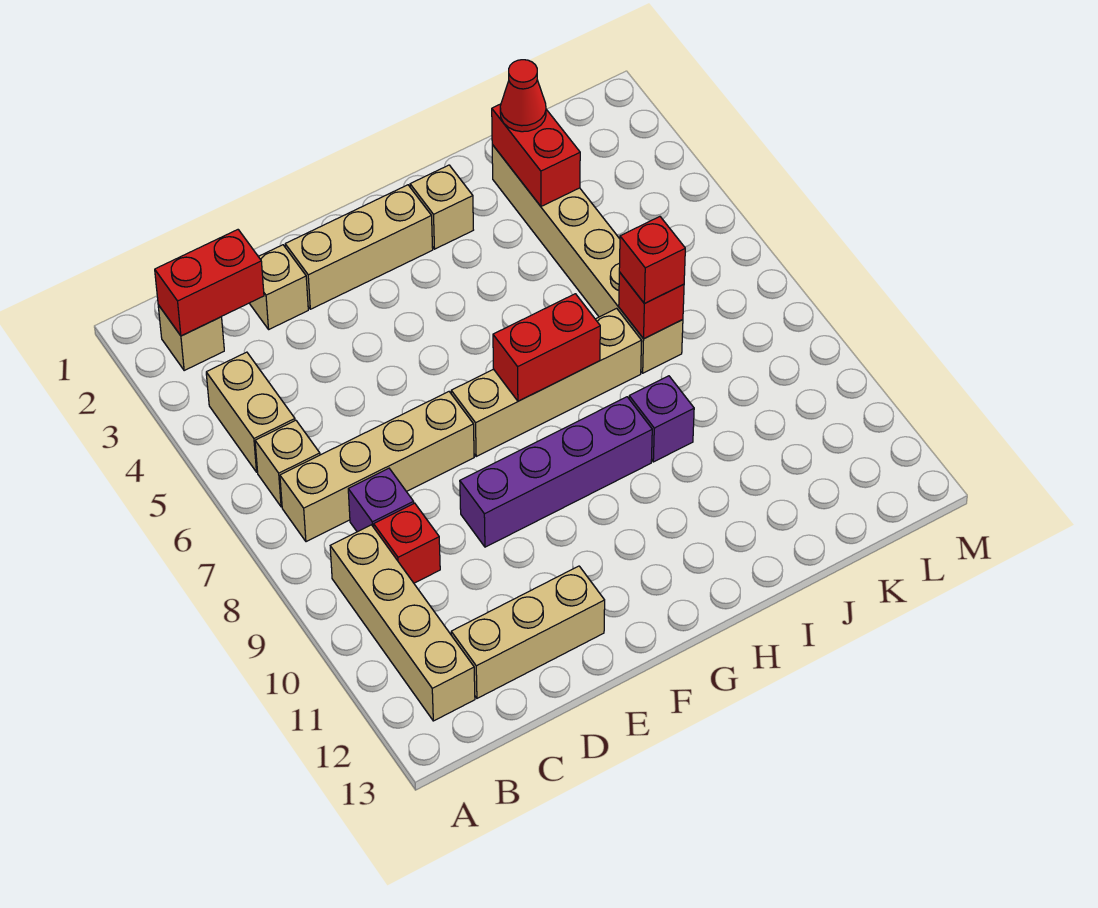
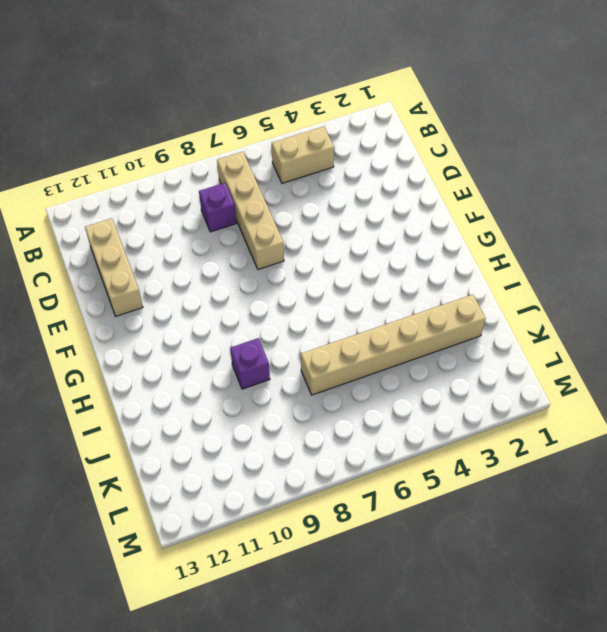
none -> tan brick B2 level 1
none -> tan brick B6 level 1
none -> tan brick B9:B12 level 1

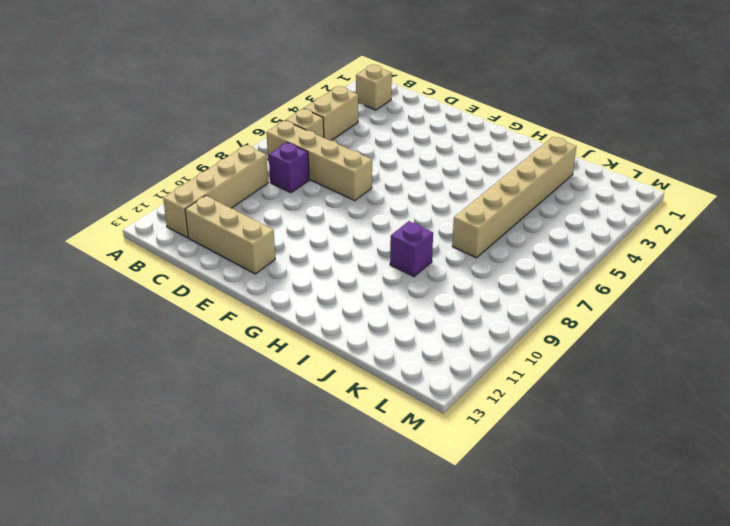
none -> red brick C9 level 1
none -> tan brick D2 level 1
none -> tan brick E2:G2 level 1

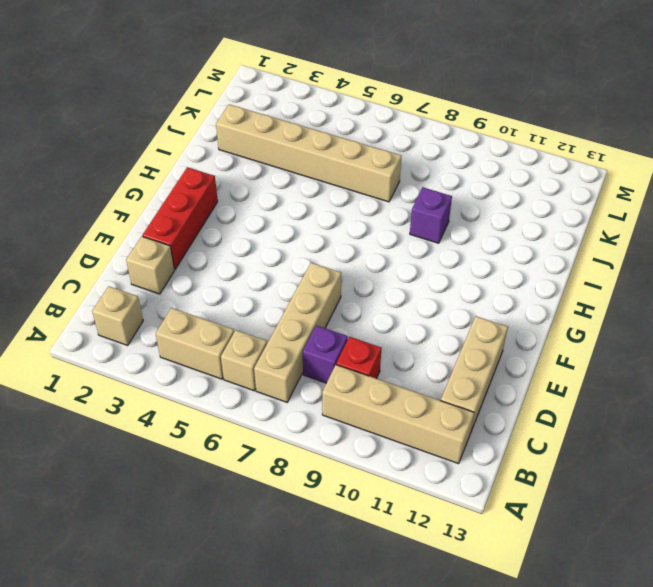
red brick E2:G2 level 1 -> tan brick E2:G2 level 1
none -> purple brick E9:H9 level 1
none -> tan brick F7:I7 level 1
none -> tan brick H2 level 1

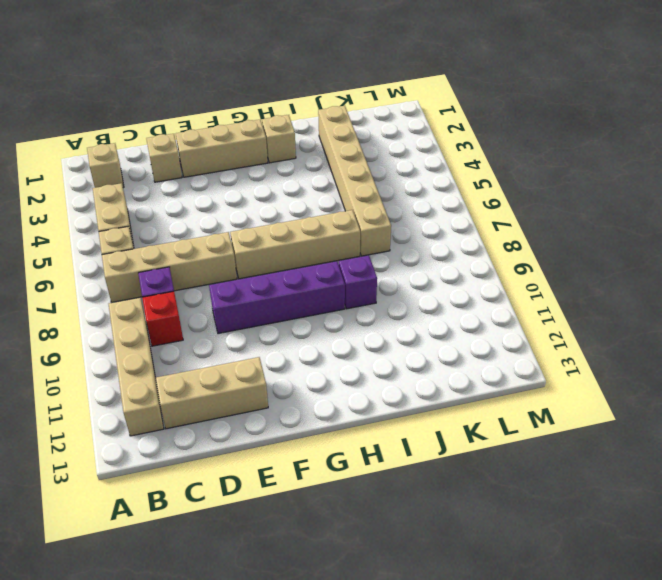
none -> red brick B2:C2 level 2
none -> red brick G7:H7 level 2
none -> red brick J2:J3 level 2

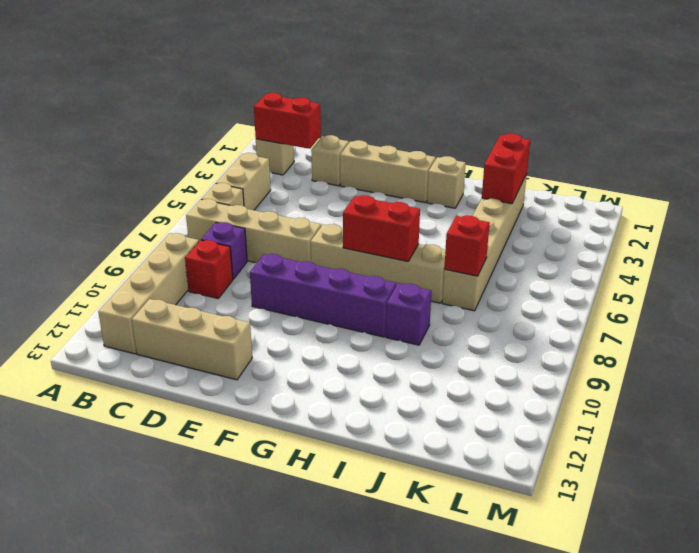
none -> red cone J2 level 3
none -> red brick J7 level 3

